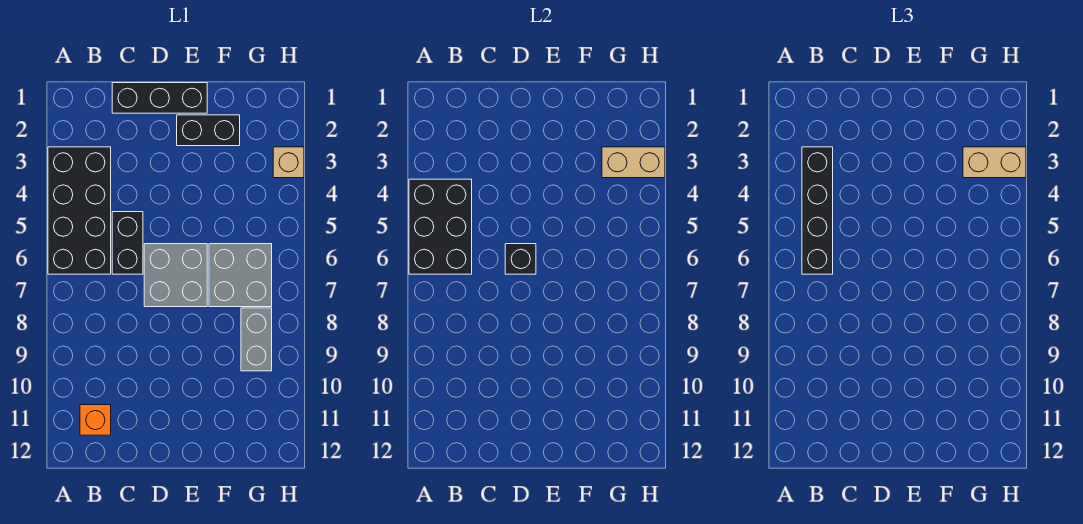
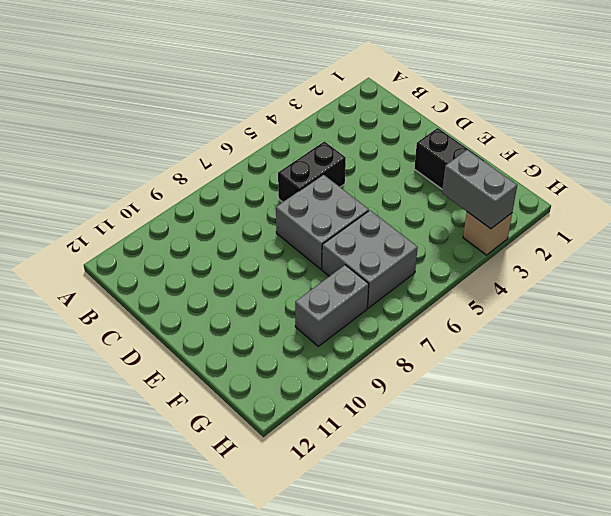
grey brick G3:H3 level 2 -> tan brick G3:H3 level 2
none -> black brick A3:B6 level 1
none -> orange brick B11 level 1
none -> black brick C1:E1 level 1

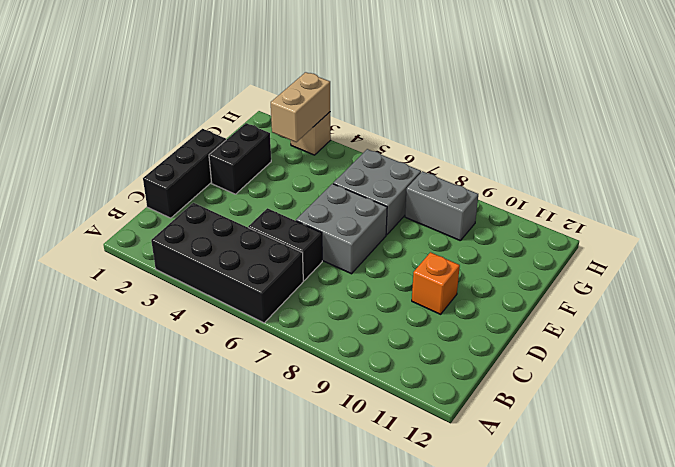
orange brick D10 level 1 -> orange brick B11 level 1
none -> black brick A4:B6 level 2
none -> black brick D6 level 2
none -> black brick B3:B6 level 3

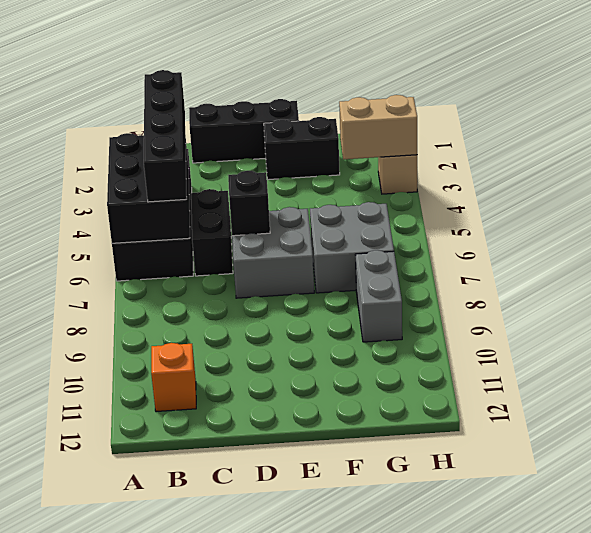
none -> tan brick G3:H3 level 3

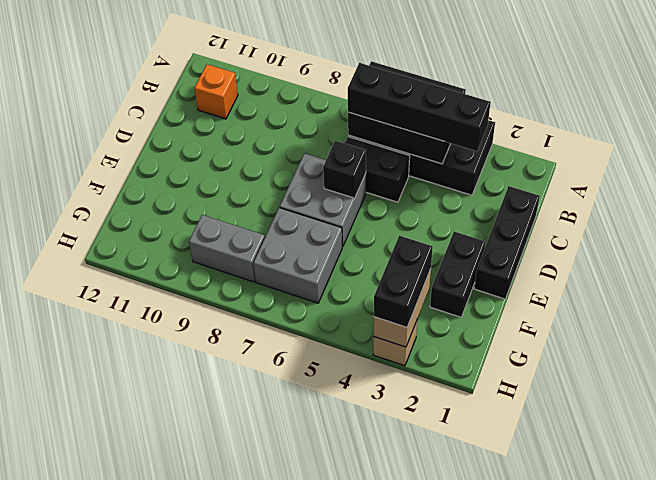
black brick G3:H3 level 3 -> tan brick G3:H3 level 3

